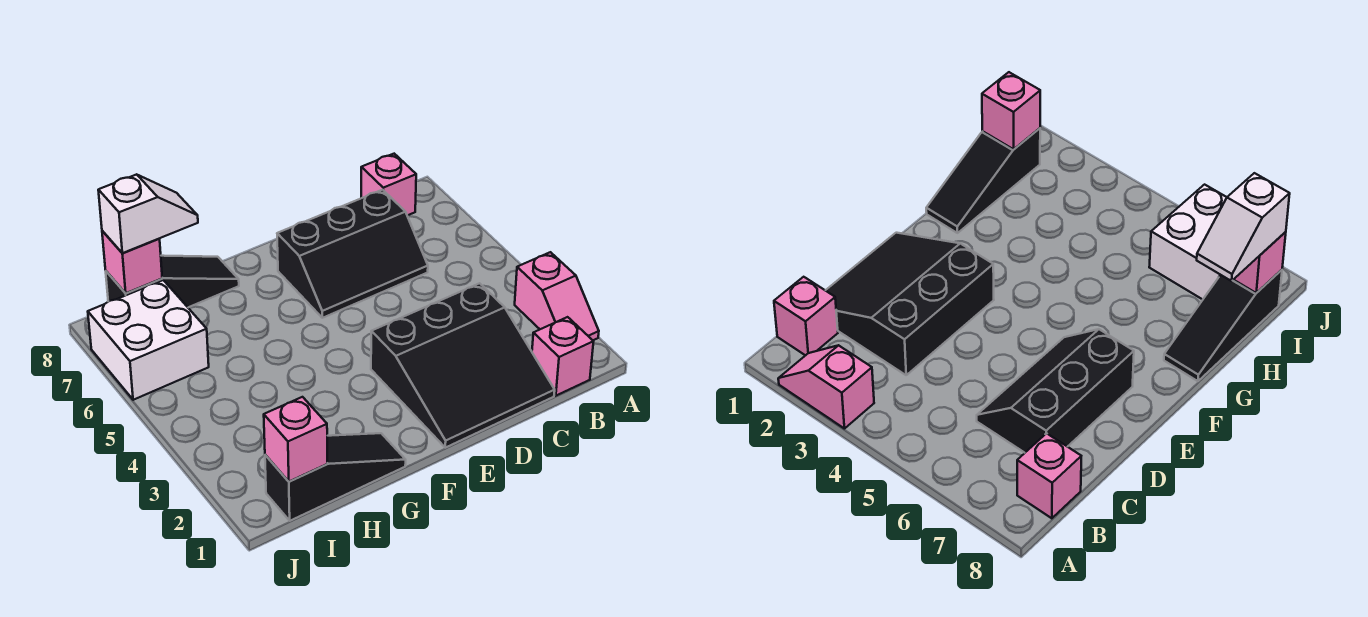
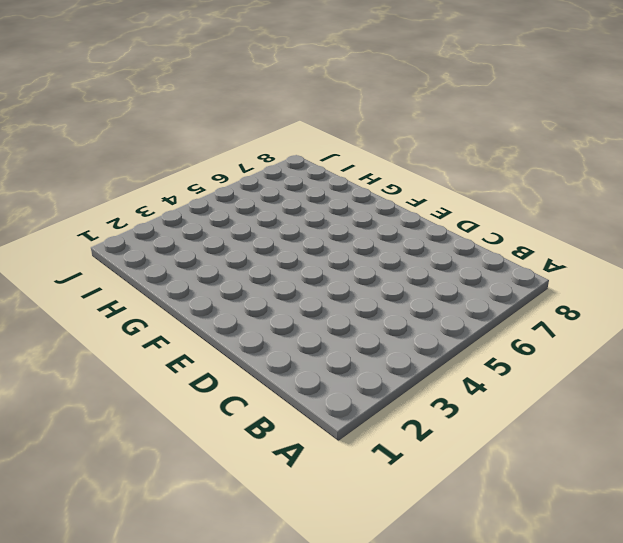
none -> pink slope A2:A3 level 1 top 3
none -> pink brick B1 level 1

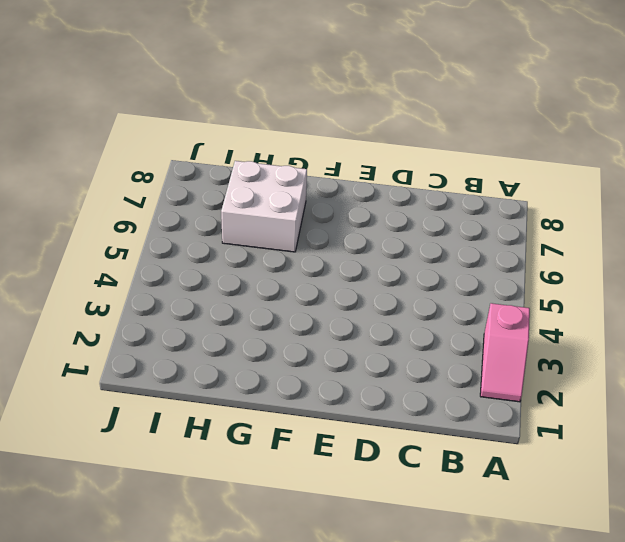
white brick G6:H7 level 1 -> white brick I6:J7 level 1
none -> pink brick B1 level 1
none -> pink brick B8 level 1

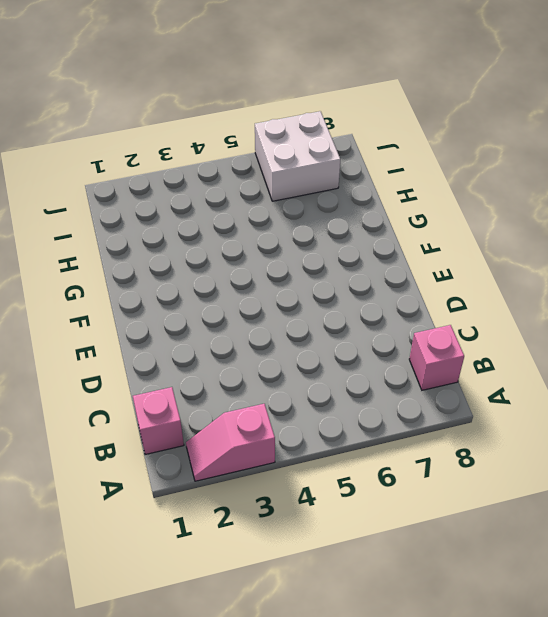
none -> black slope C1:E3 level 1 top 3
none -> black slope C6:E7 level 1 top 7

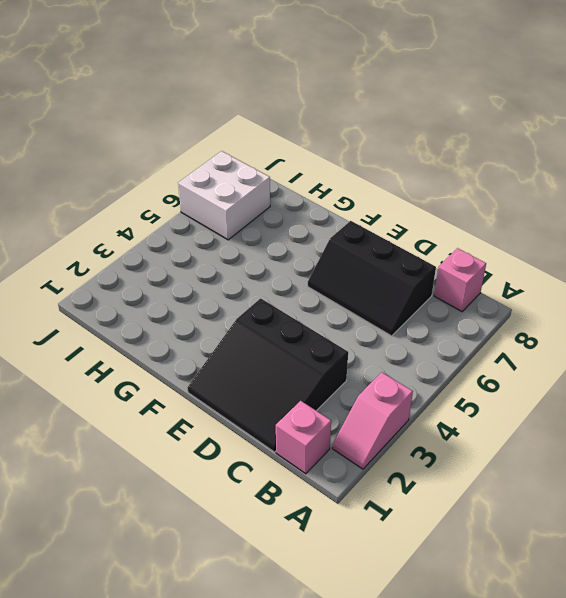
none -> black slope G1:I1 level 1 top I
none -> black slope G8:I8 level 1 top I

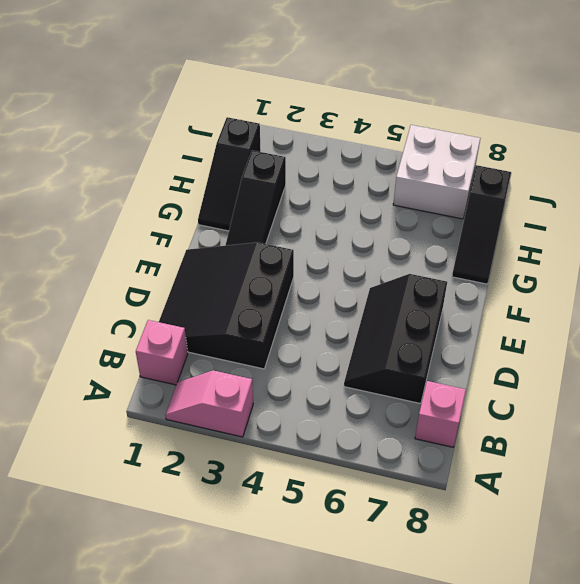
black slope F2:H2 level 1 top H -> none
none -> pink brick I1 level 2
none -> pink brick I8 level 2

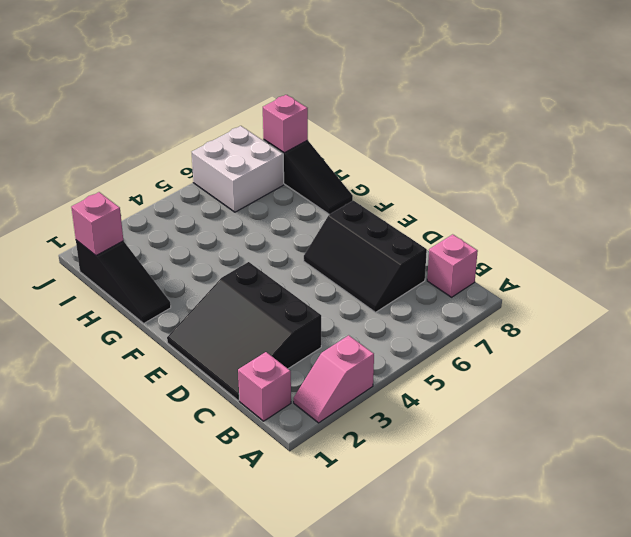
none -> white slope H8:I8 level 3 top I

